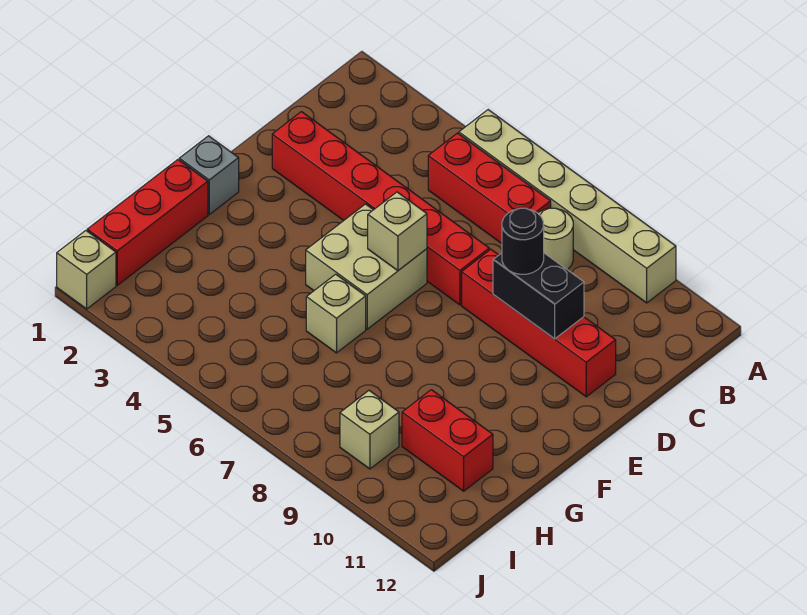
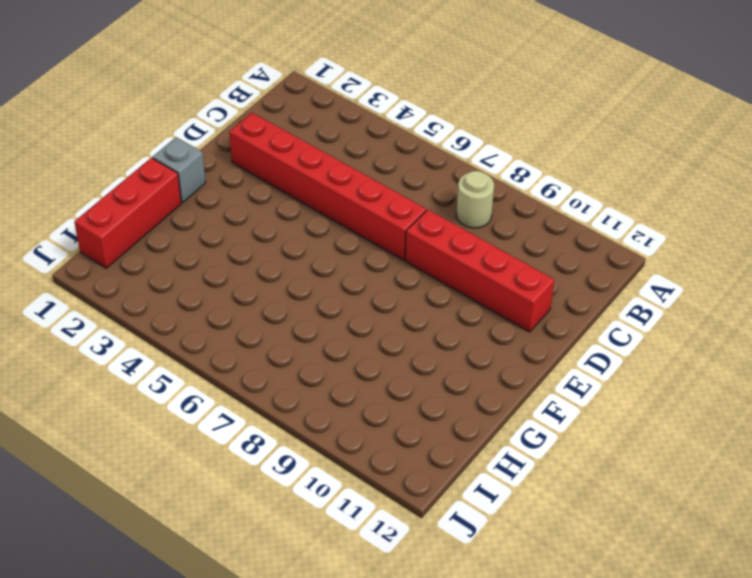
none -> tan brick A5:A10 level 1
none -> red brick B5:B7 level 1
none -> tan brick E5:F6 level 1

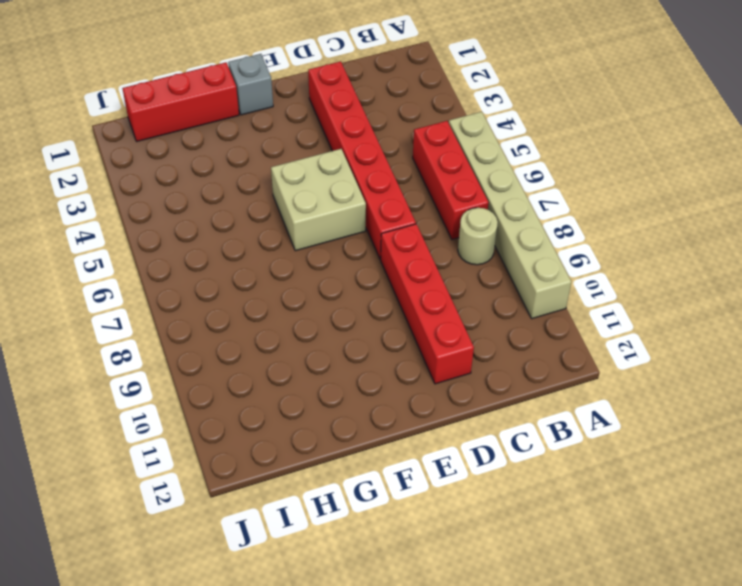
none -> tan brick G6 level 1
none -> red brick H10:H11 level 1
none -> tan brick I9 level 1

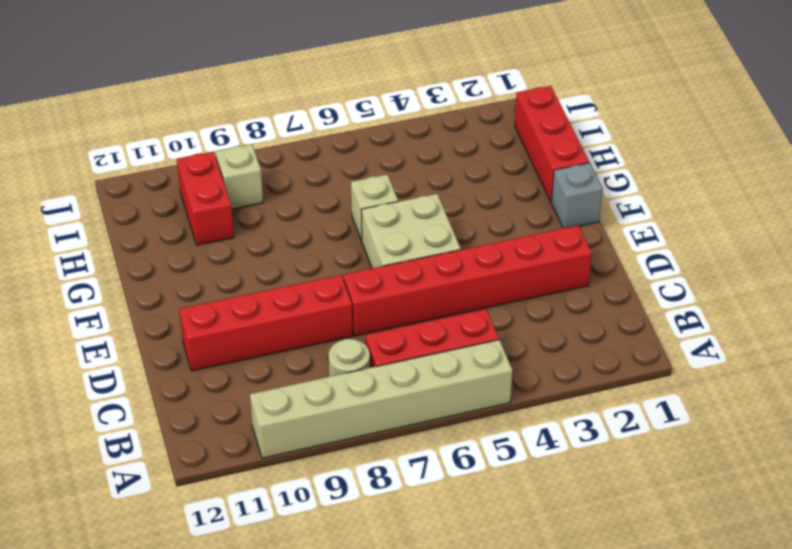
red brick H10:I10 level 1 -> red brick H10:H11 level 1
none -> tan brick J1 level 1
none -> black brick D9:D10 level 2
none -> tan brick E6 level 2

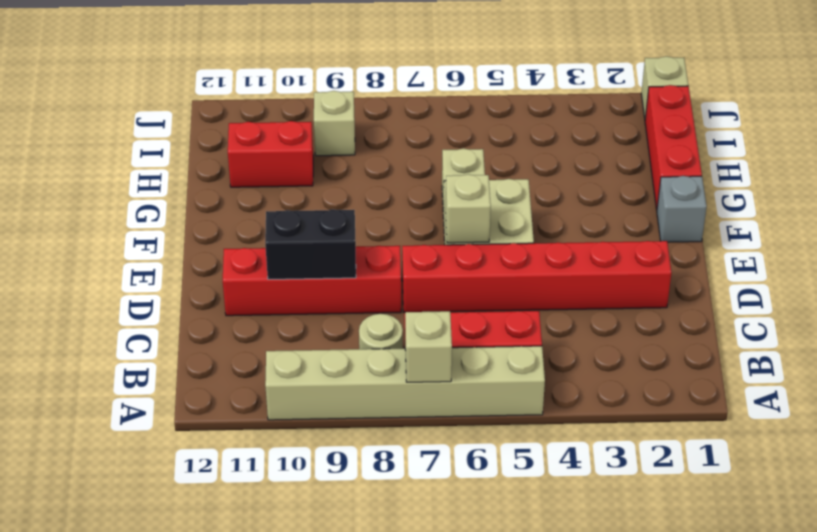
tan brick A7 level 2 -> none
none -> black round brick D9 level 3

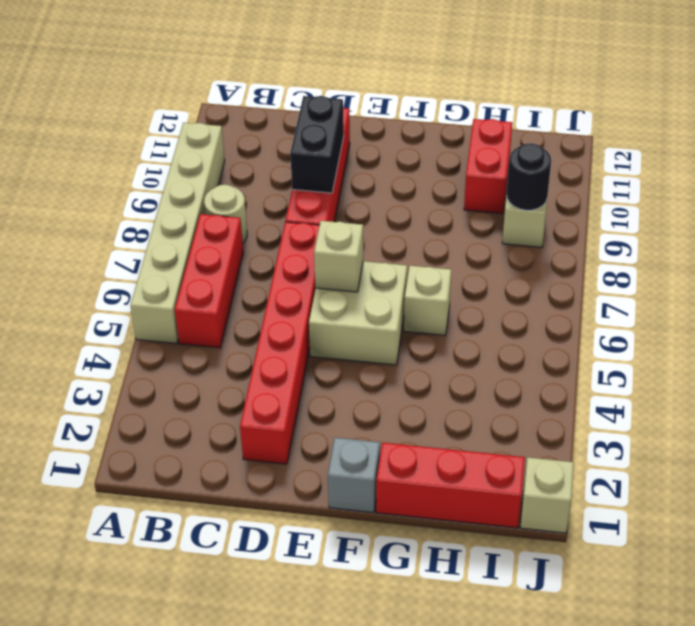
black round brick I9 level 2 -> black round brick D9 level 3

